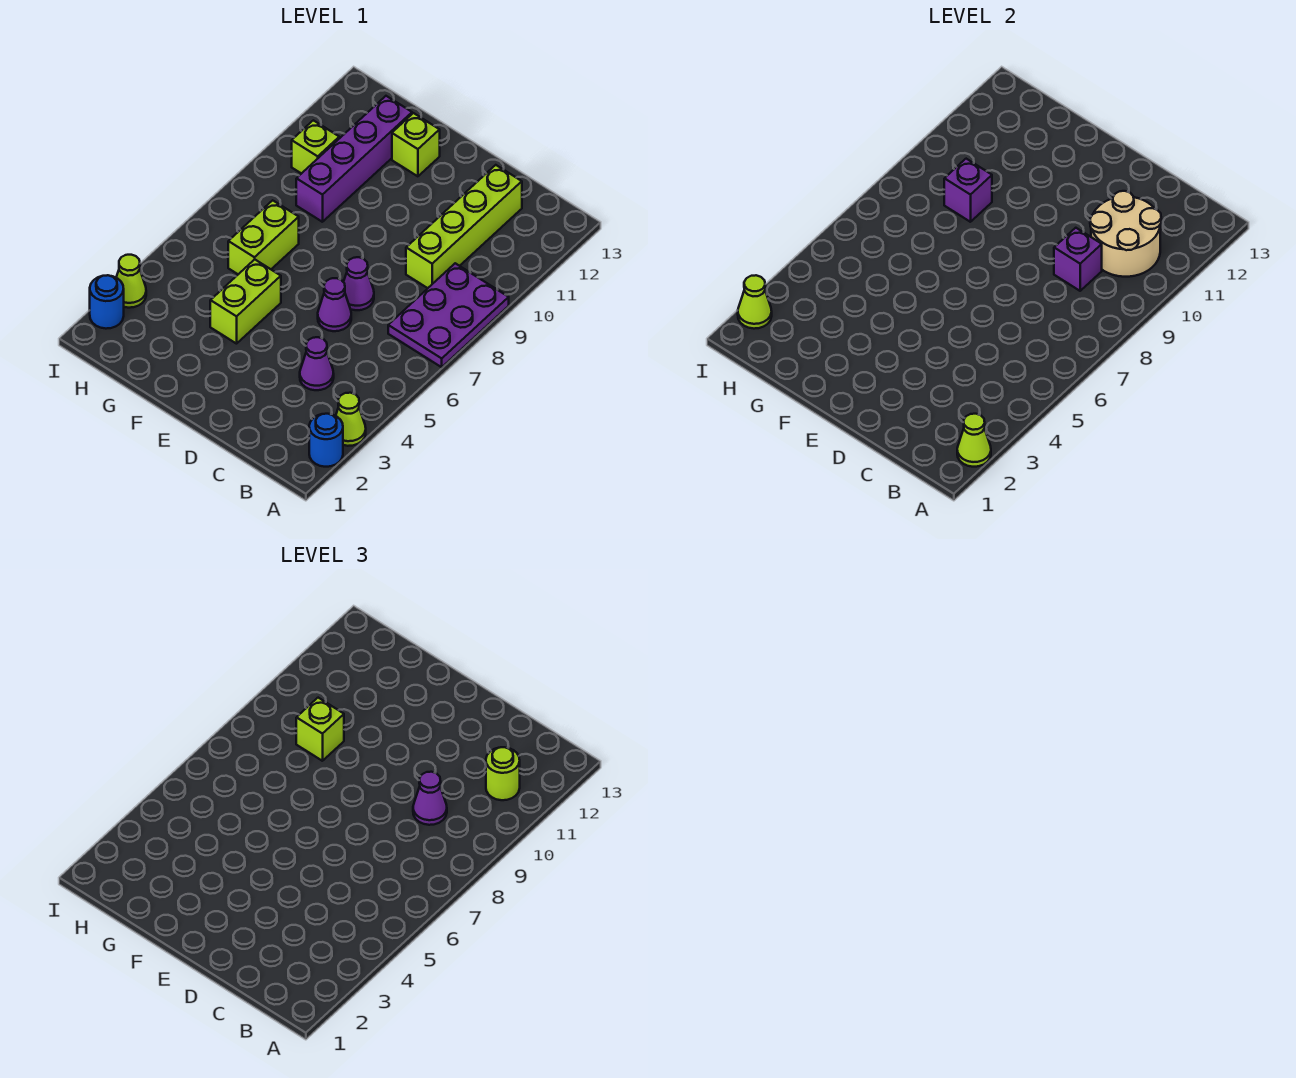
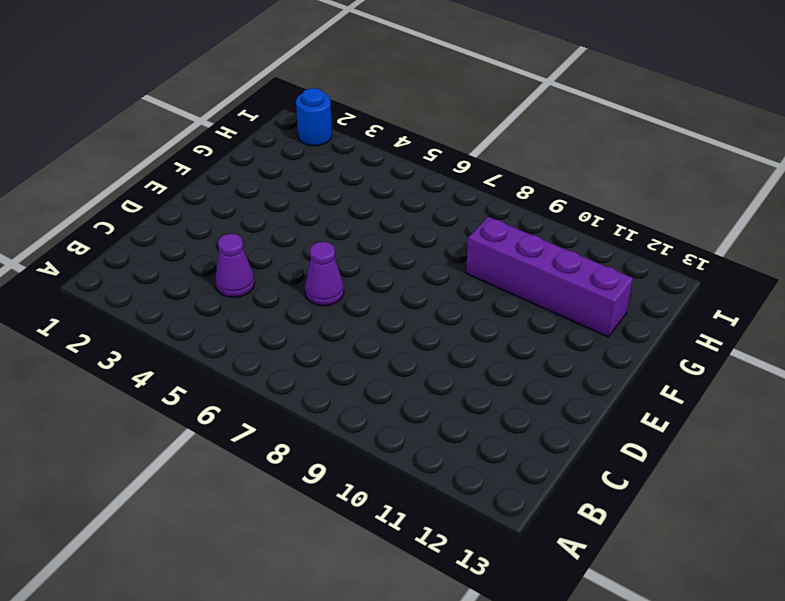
none -> blue round brick A2 level 1
none -> lime cone A3 level 1
none -> purple plate A7:B9 level 1

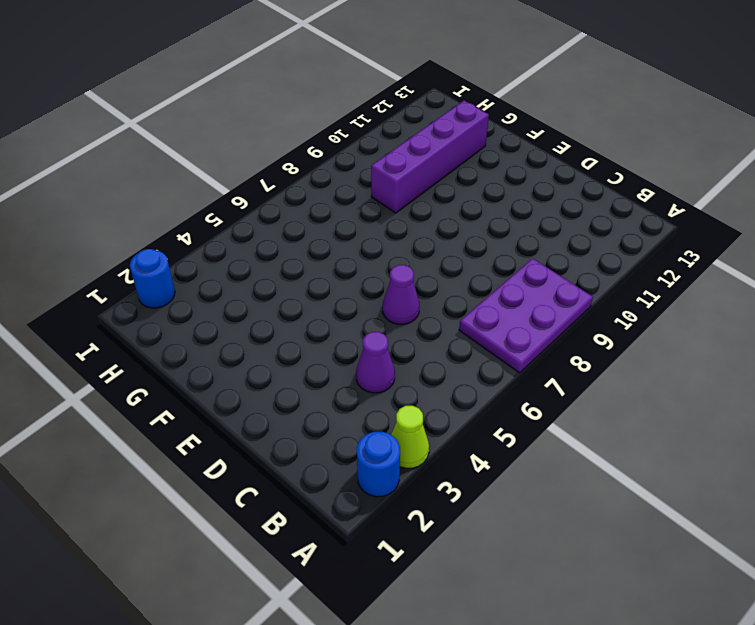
none -> lime brick C9:C12 level 1
none -> purple cone D7 level 1
none -> lime brick F4:F5 level 1

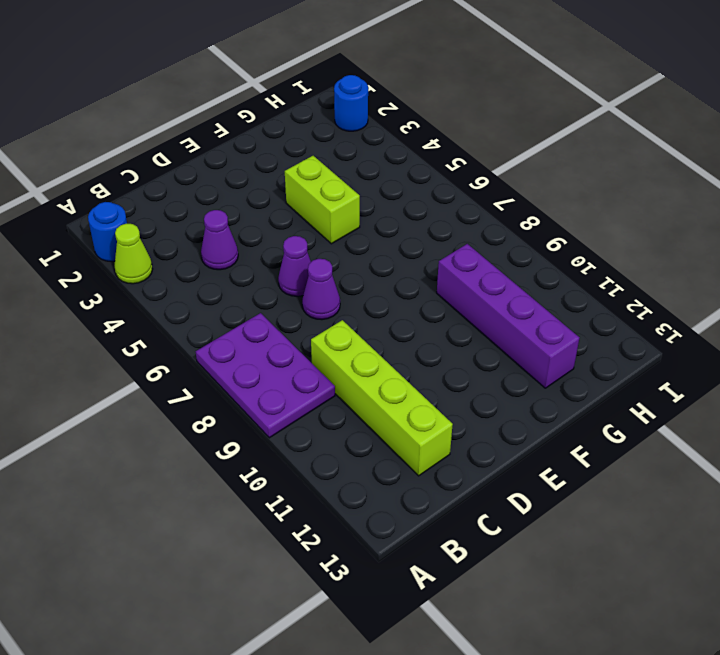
none -> lime brick F12 level 1
none -> lime brick G6:G7 level 1
none -> lime brick H10 level 1

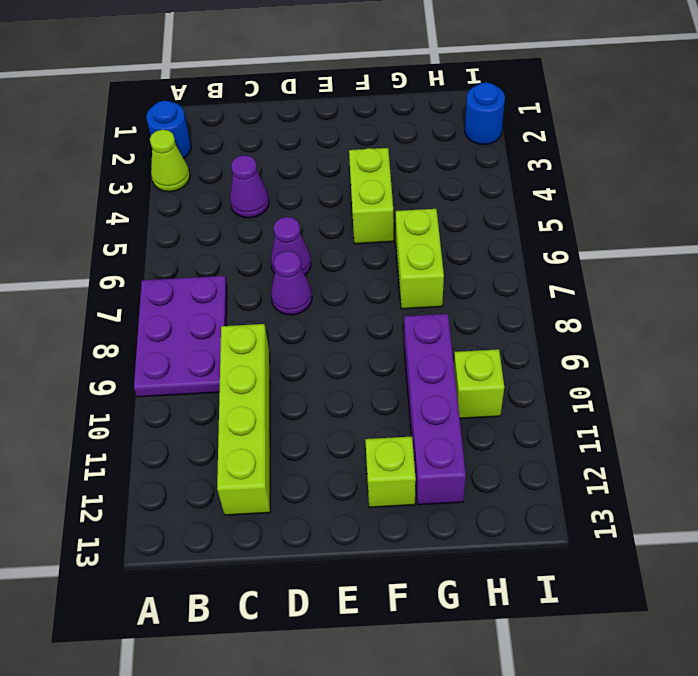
none -> lime cone I3 level 1
none -> lime cone A2 level 2
none -> tan round brick B10:C11 level 2

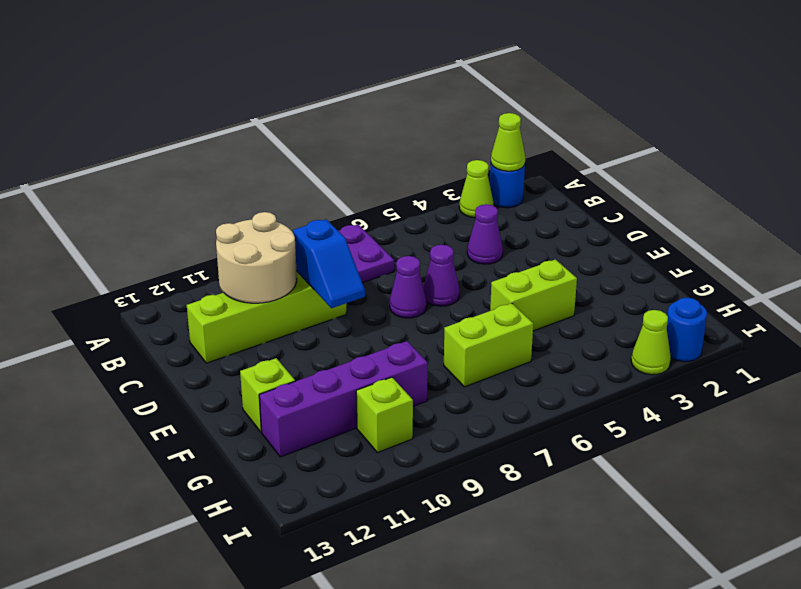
blue slope C9:D9 level 2 top C -> purple brick C9 level 2
none -> purple brick G9 level 2
none -> lime cone I2 level 2
none -> lime round brick B11 level 3

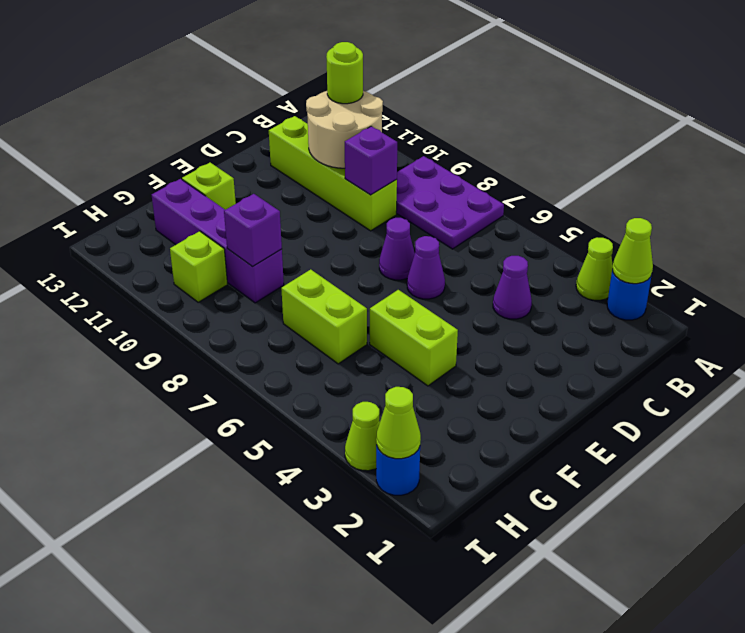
none -> purple cone C9 level 3
none -> lime brick G9 level 3

